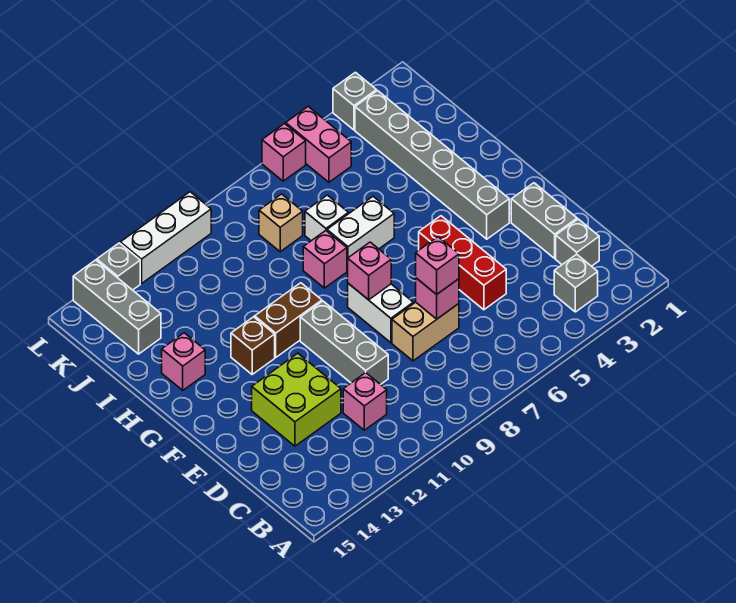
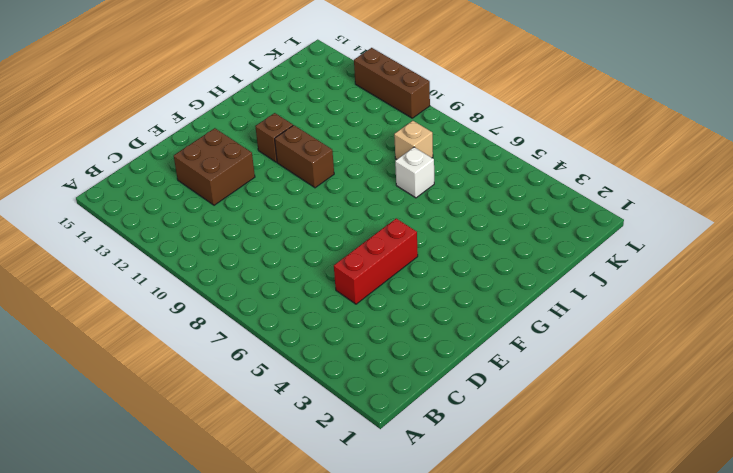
brown brick D12:E13 level 1 -> lime brick D12:E13 level 1
brown brick L10:L12 level 1 -> white brick L10:L12 level 1
none -> grey brick B3 level 1
none -> grey brick C2 level 1
none -> pink brick C11 level 1

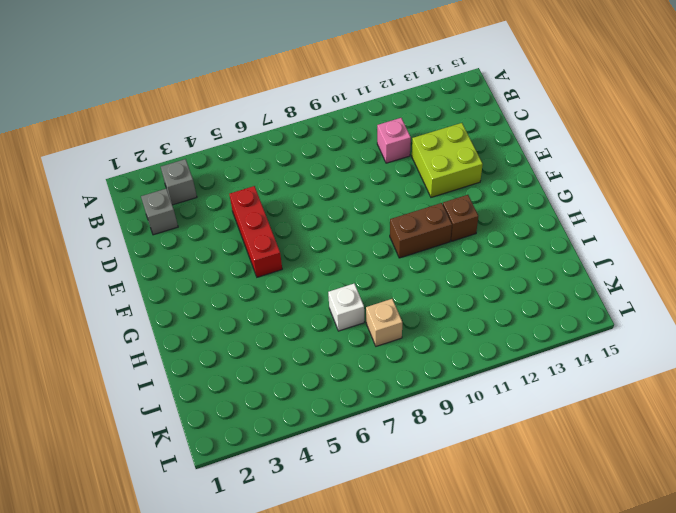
none -> grey brick D2:E2 level 1
none -> tan brick D7:D8 level 1
none -> grey brick D10:F10 level 1

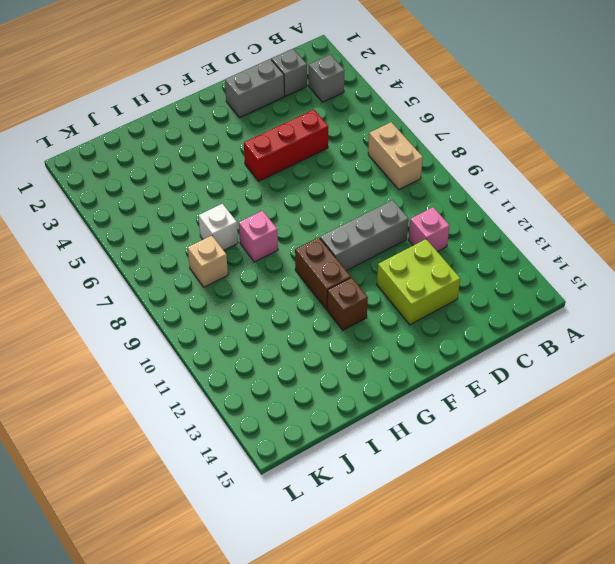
tan brick B7:B8 level 1 -> tan brick D7:D8 level 1
none -> white brick E8:F8 level 1
none -> grey brick F3:K3 level 1
none -> white brick H6:H7 level 1

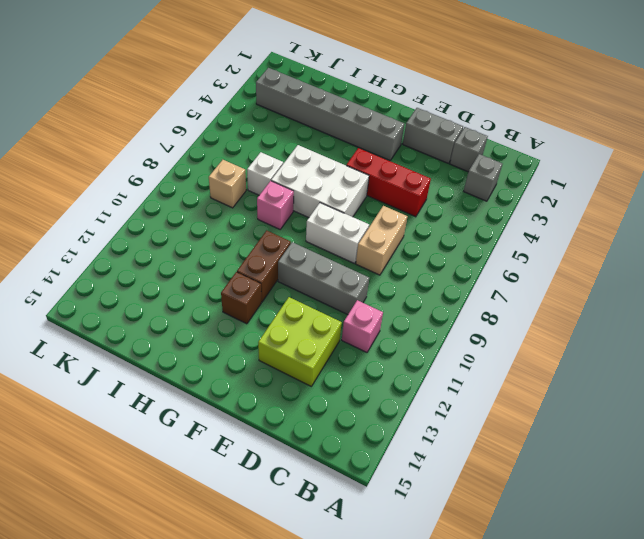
white brick F6:H7 level 1 -> white brick H6:H7 level 1
none -> pink brick H14 level 1
none -> grey brick J14:L14 level 1
none -> pink brick K5:L5 level 1

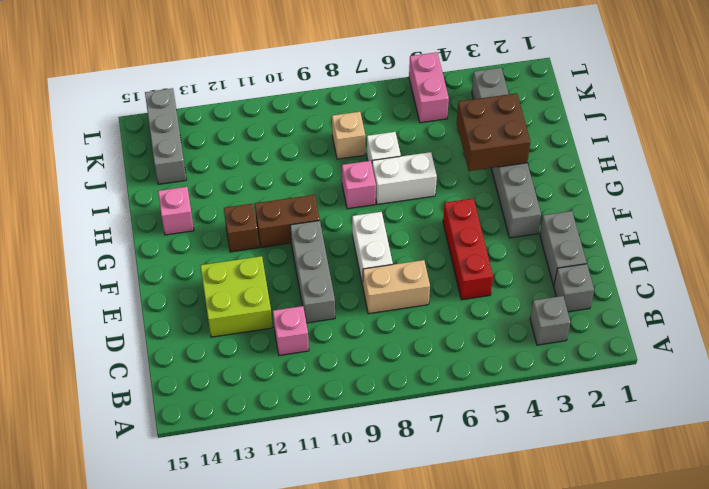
brown brick H3:I4 level 2 -> none
none -> grey brick L3 level 1
none -> pink brick L6 level 1
none -> white brick L10:L12 level 1

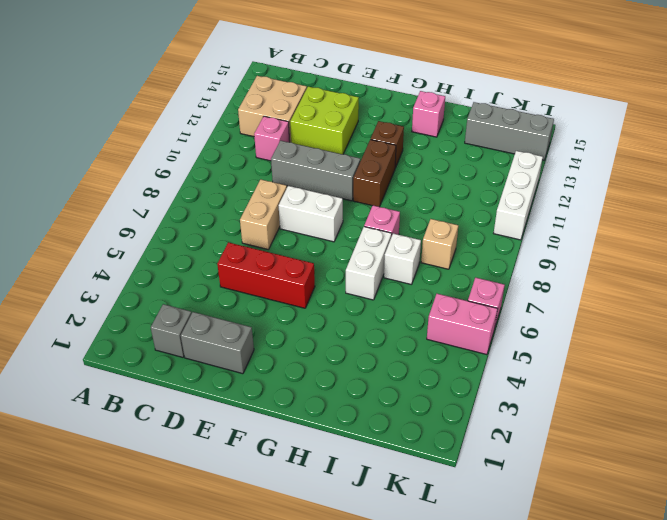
tan brick B12:C13 level 1 -> none
none -> grey brick B3 level 1
none -> grey brick F3:K3 level 1
none -> grey brick L3 level 1

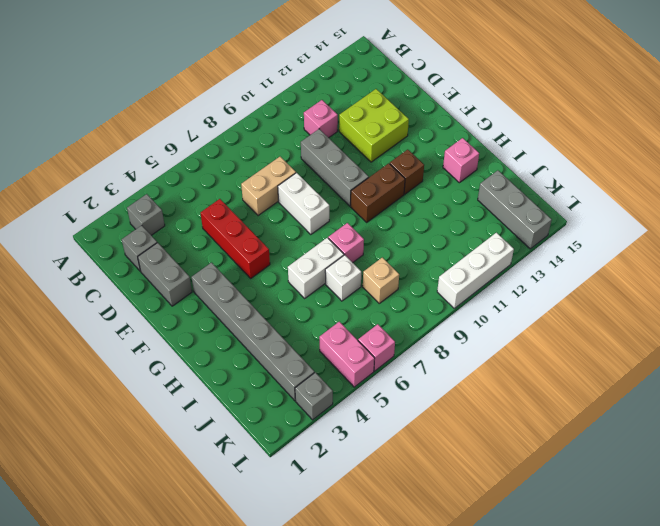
none -> grey brick L13 level 1
none -> pink brick D7 level 2
none -> pink brick F8 level 2

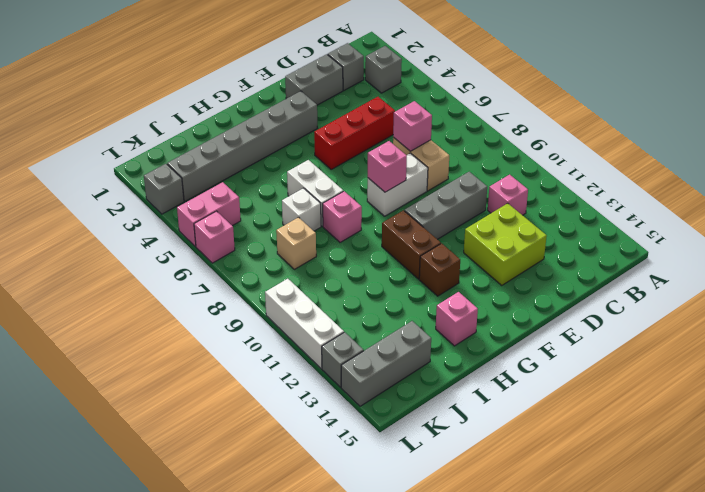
none -> pink brick D7 level 3

